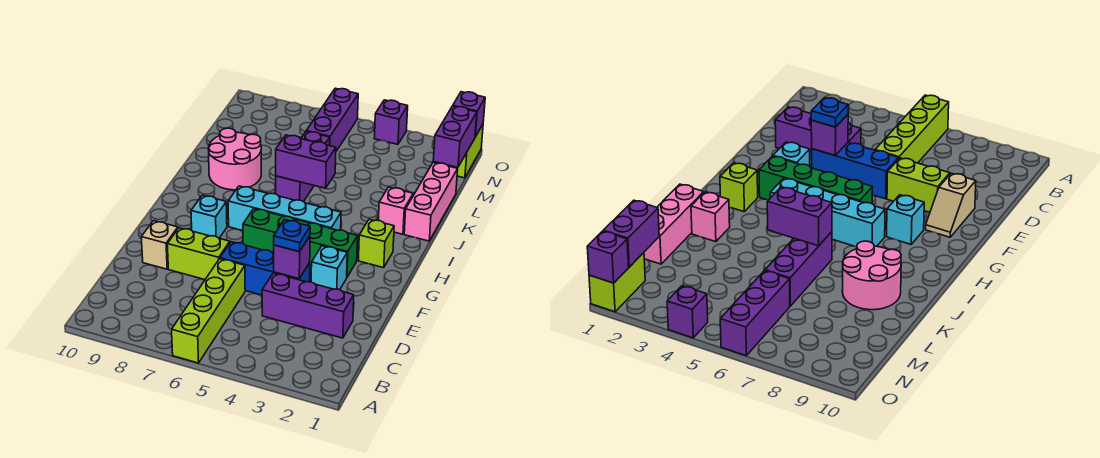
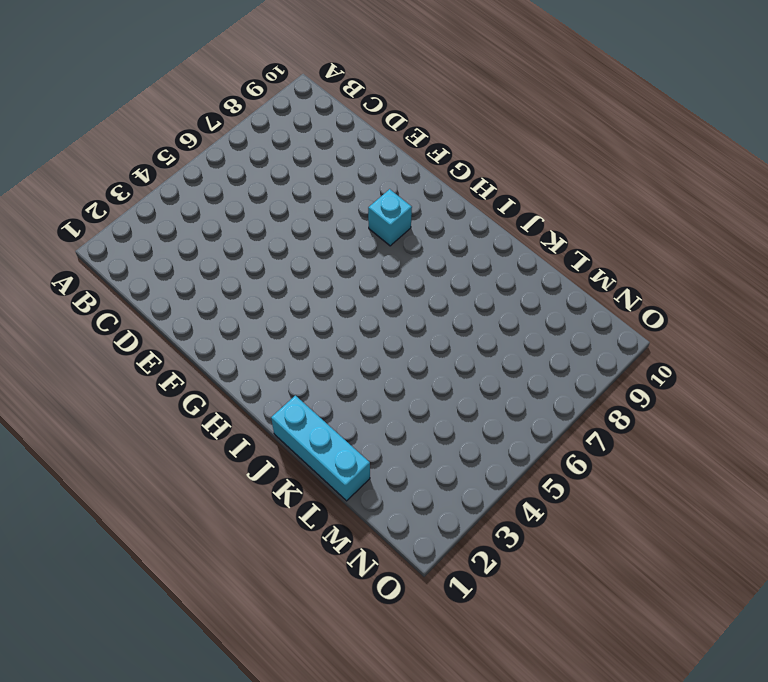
cyan brick J1:L1 level 1 -> pink brick J1:L1 level 1
none -> lime brick A6:D6 level 1
none -> purple brick D2:D4 level 1
none -> blue brick E4:E6 level 1

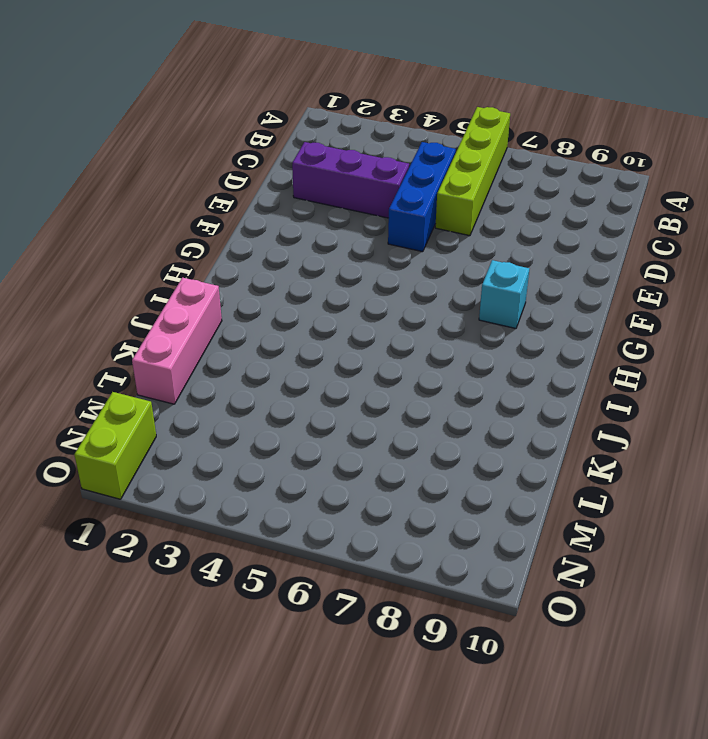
blue brick C5:E5 level 1 -> blue brick E4:E6 level 1
none -> lime brick E7:E8 level 1
none -> tan slope E9:F9 level 1 top E
none -> cyan brick F3 level 1

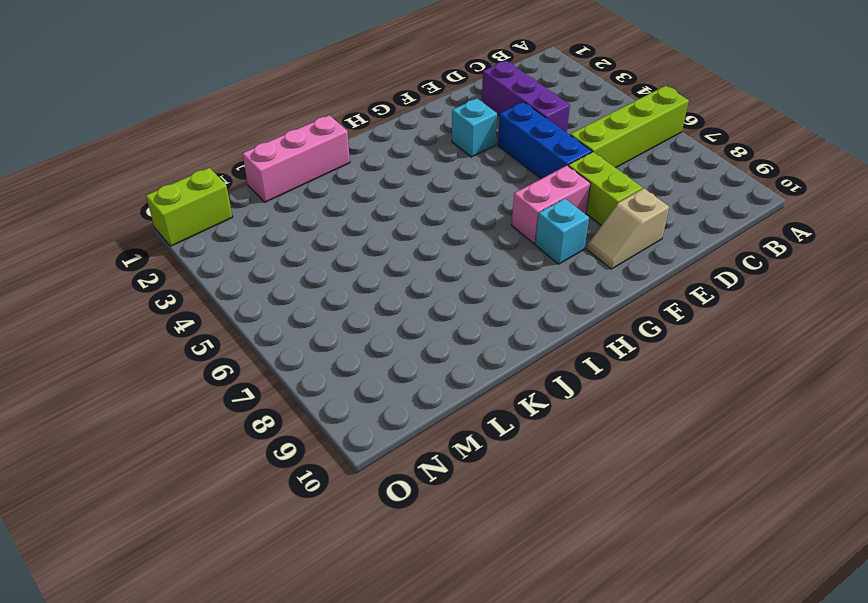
pink brick F7:G7 level 1 -> none
none -> green brick G3:G6 level 1
none -> lime brick H2 level 1
none -> cyan brick H4:H7 level 1

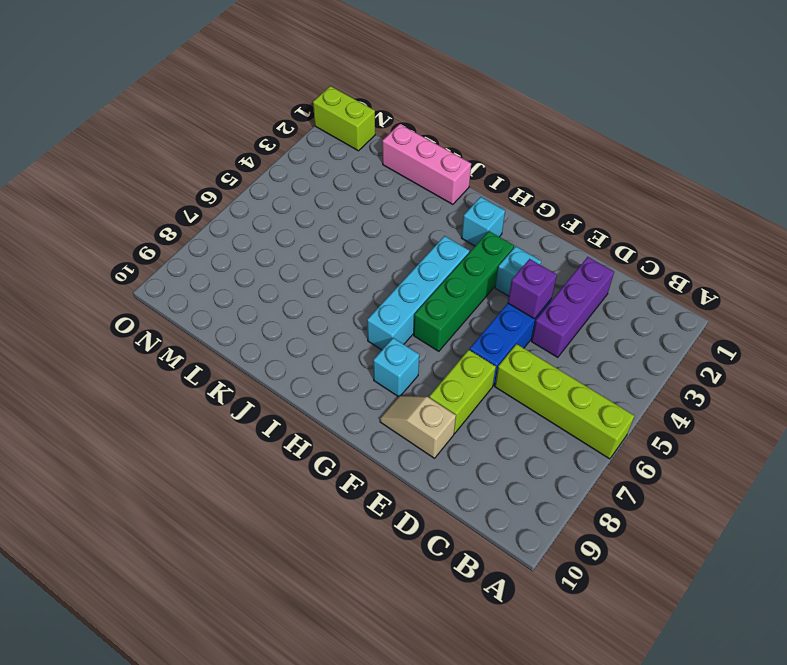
cyan brick H2 level 1 -> lime brick H2 level 1
none -> pink brick J2 level 1
none -> purple brick J6:L6 level 1
none -> pink round brick J8:K9 level 1

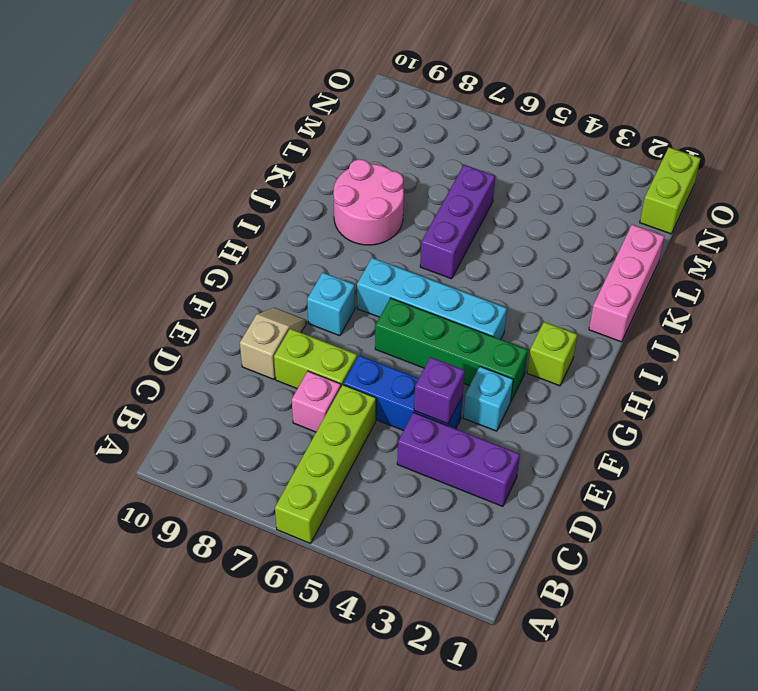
pink brick D7 level 1 -> pink brick J2 level 1
none -> purple brick M6:O6 level 1
none -> purple brick O4 level 1
none -> purple brick J5:J6 level 2

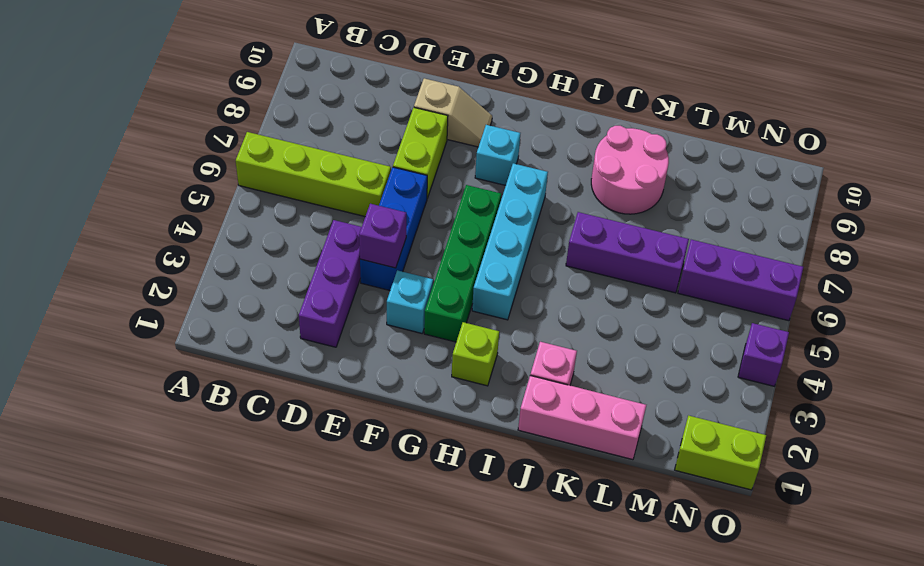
none -> purple brick J5:J6 level 2
none -> purple brick M1:N1 level 2
none -> purple brick O1 level 2

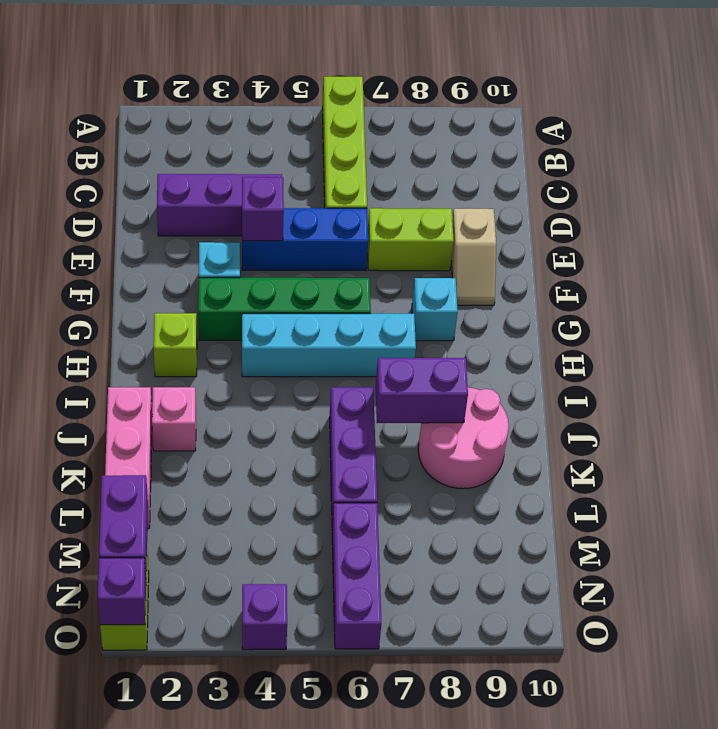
purple brick J7:J8 level 2 -> purple brick J5:J6 level 2
none -> blue plate E4 level 3

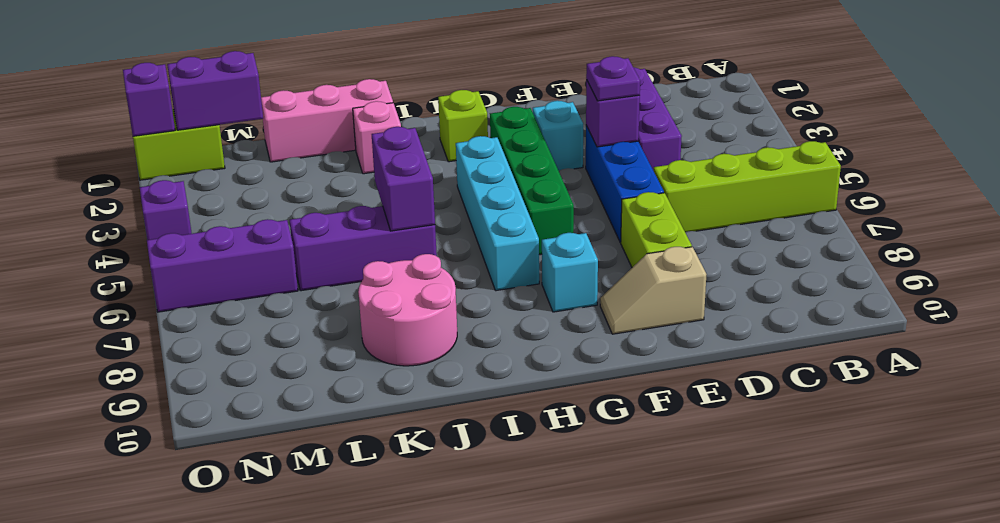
purple plate E4 level 3 -> blue plate E4 level 3

